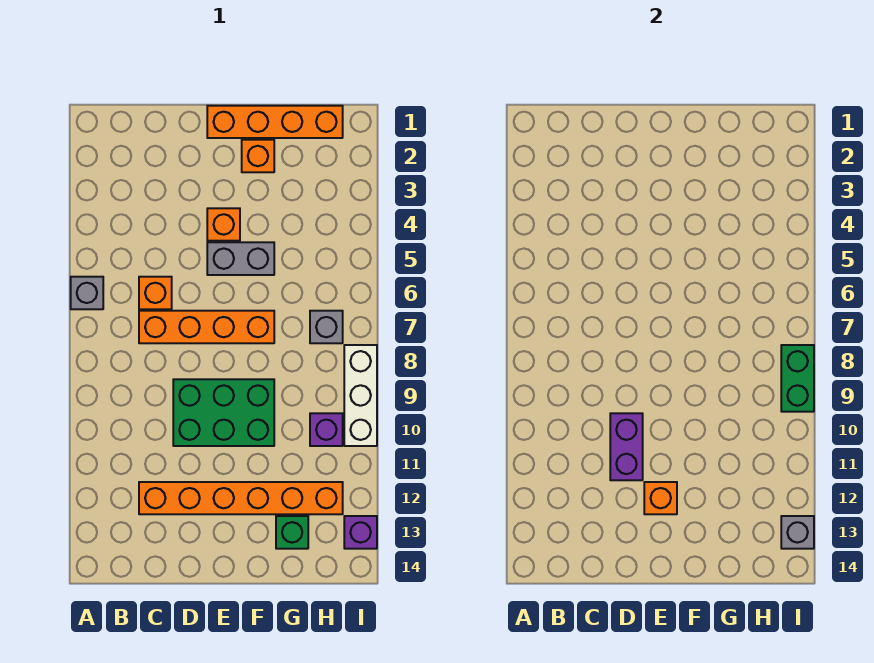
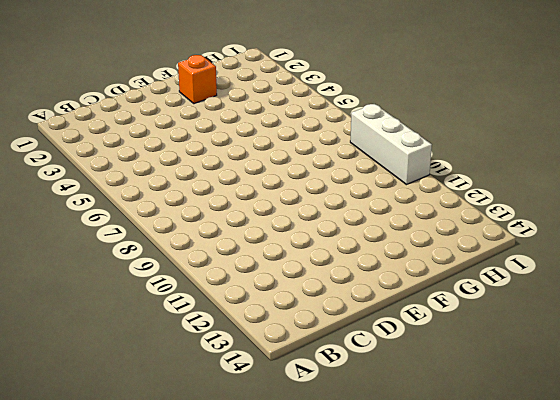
none -> grey brick A6 level 1
none -> orange brick C6 level 1
none -> orange brick C7:F7 level 1

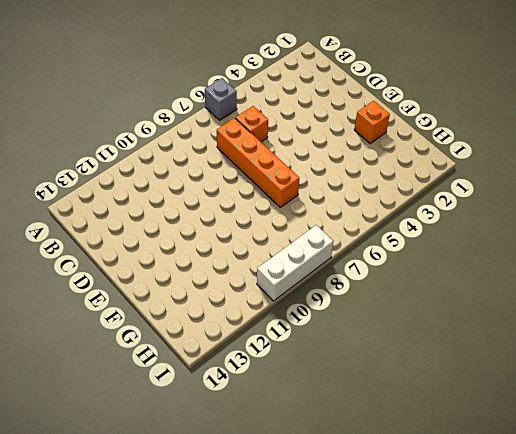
none -> orange brick C12:H12 level 1
none -> green brick D9:F10 level 1
none -> orange brick E1:H1 level 1

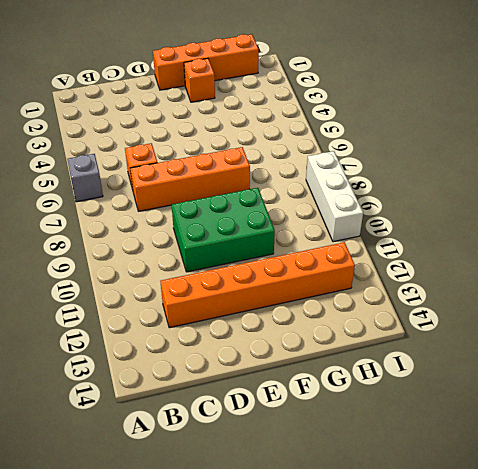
none -> orange brick E4 level 1
none -> grey brick E5:F5 level 1
none -> green brick G13 level 1

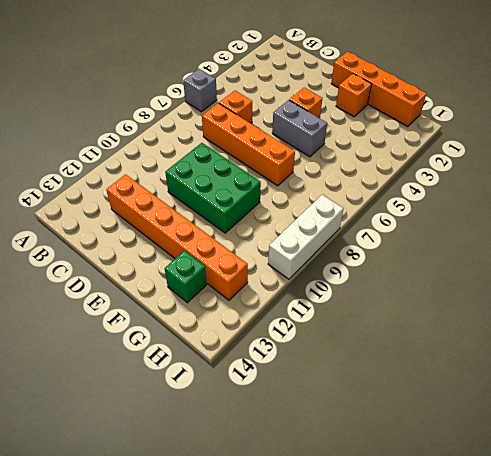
none -> grey brick H7 level 1
none -> purple brick H10 level 1
none -> purple brick I13 level 1

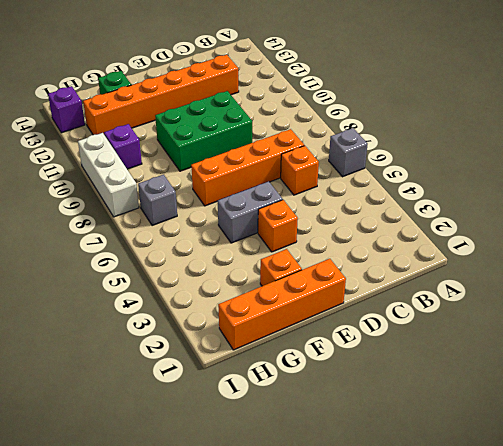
none -> purple brick D10:D11 level 2
none -> orange brick E12 level 2
none -> green brick I8:I9 level 2

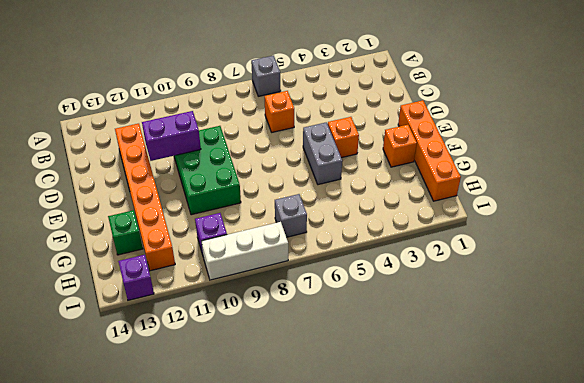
none -> orange brick C7:F7 level 1
none -> orange brick E12 level 2
none -> green brick I8:I9 level 2

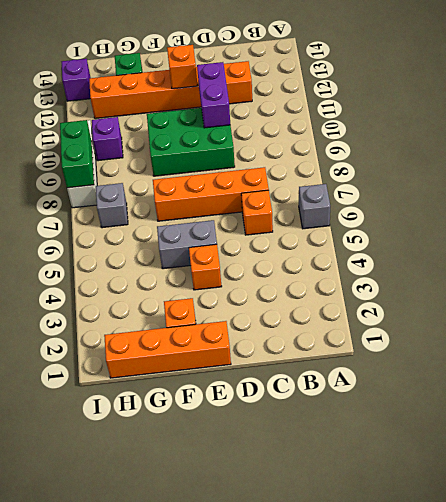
none -> grey brick I13 level 2

